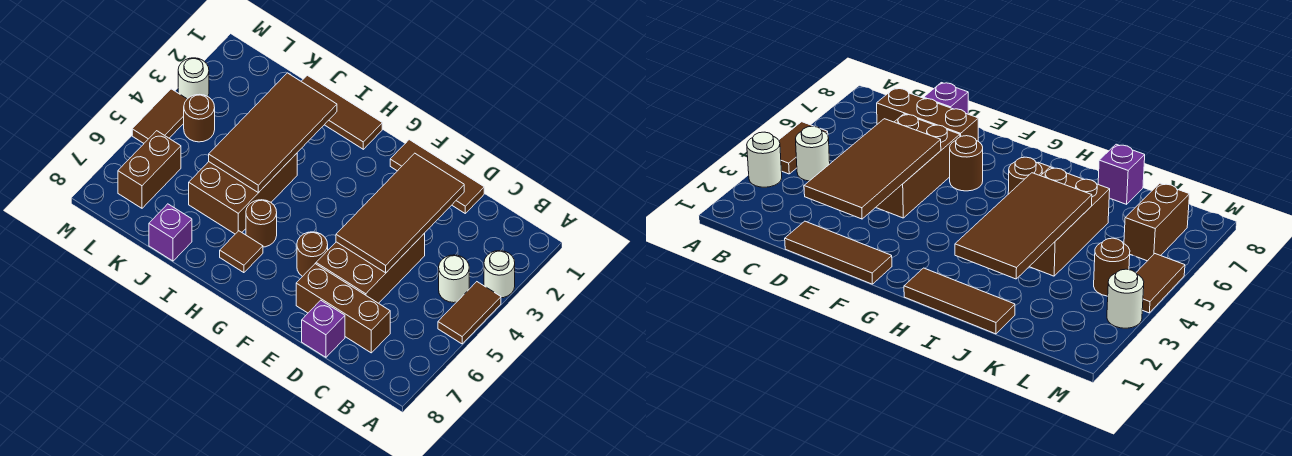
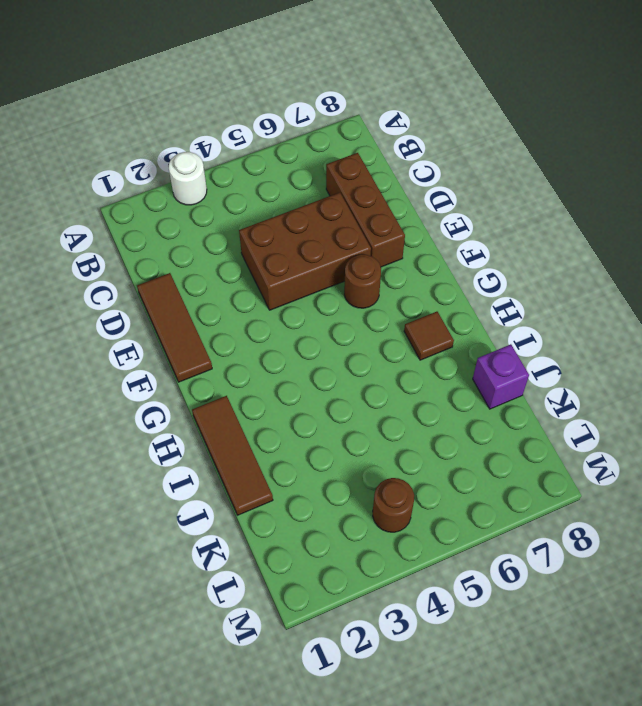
none -> brown tile A4:A5 level 1
none -> white round brick B4 level 1
none -> purple brick D8 level 1

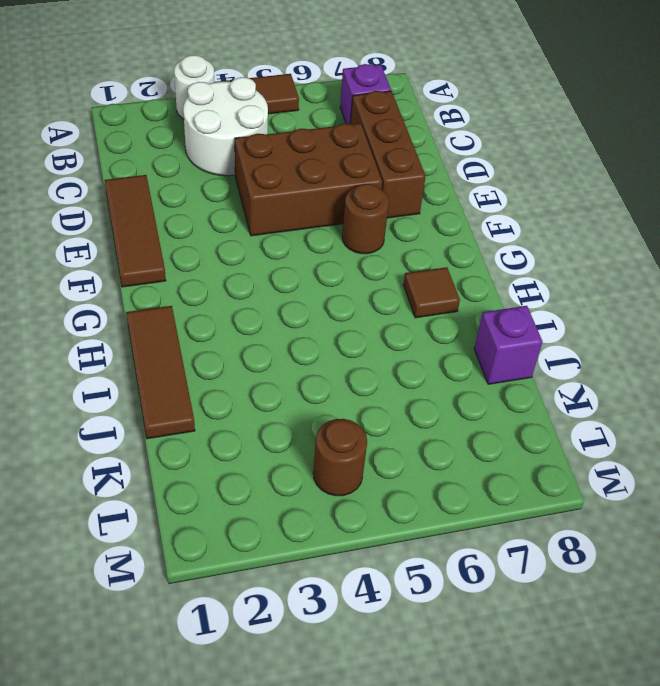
white round brick B3:C4 level 1 -> white round brick B4 level 1
purple brick B7 level 1 -> purple brick D8 level 1
none -> brown round brick H6 level 1
none -> brown brick I4:J6 level 1
none -> brown brick L6:L7 level 1

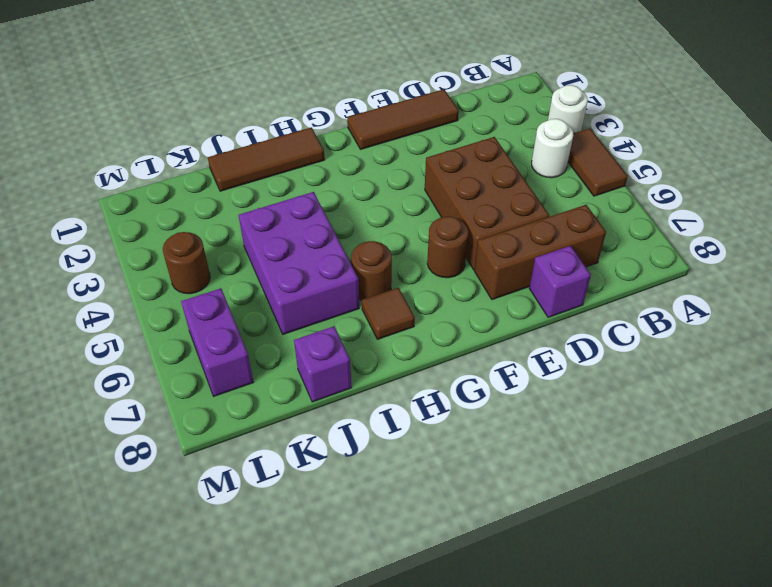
purple brick I4:J6 level 1 -> brown brick I4:J6 level 1
purple brick L6:L7 level 1 -> brown brick L6:L7 level 1
none -> white round brick M3 level 1
none -> brown tile M4:M5 level 1
none -> brown tile D2:E5 level 2

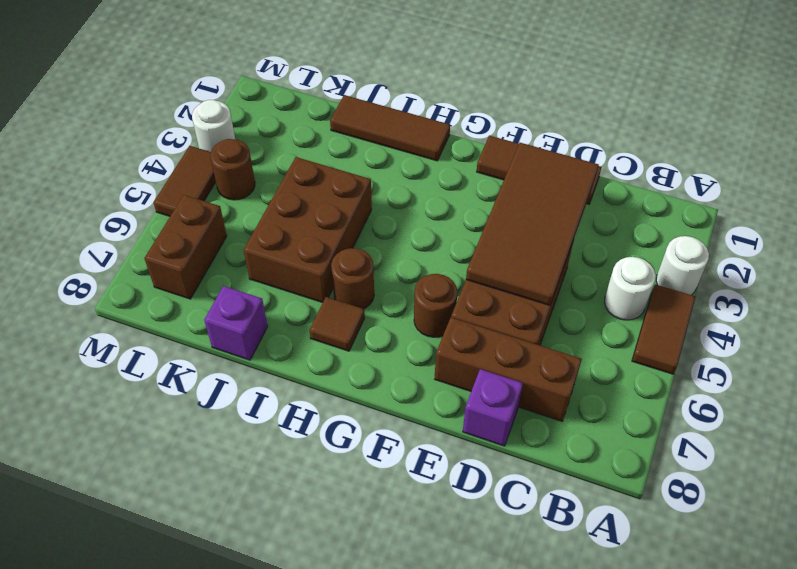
none -> brown tile I2:J5 level 2

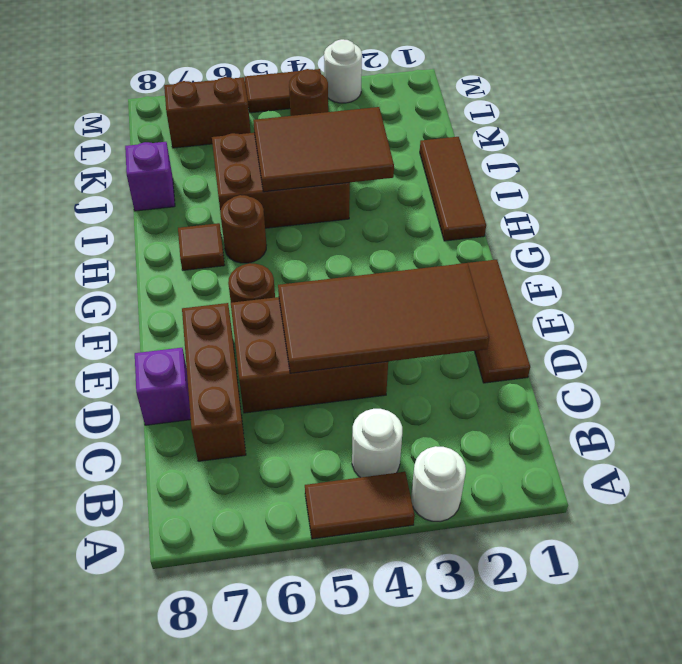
brown tile I3:J5 level 2 -> brown tile I2:J5 level 2

